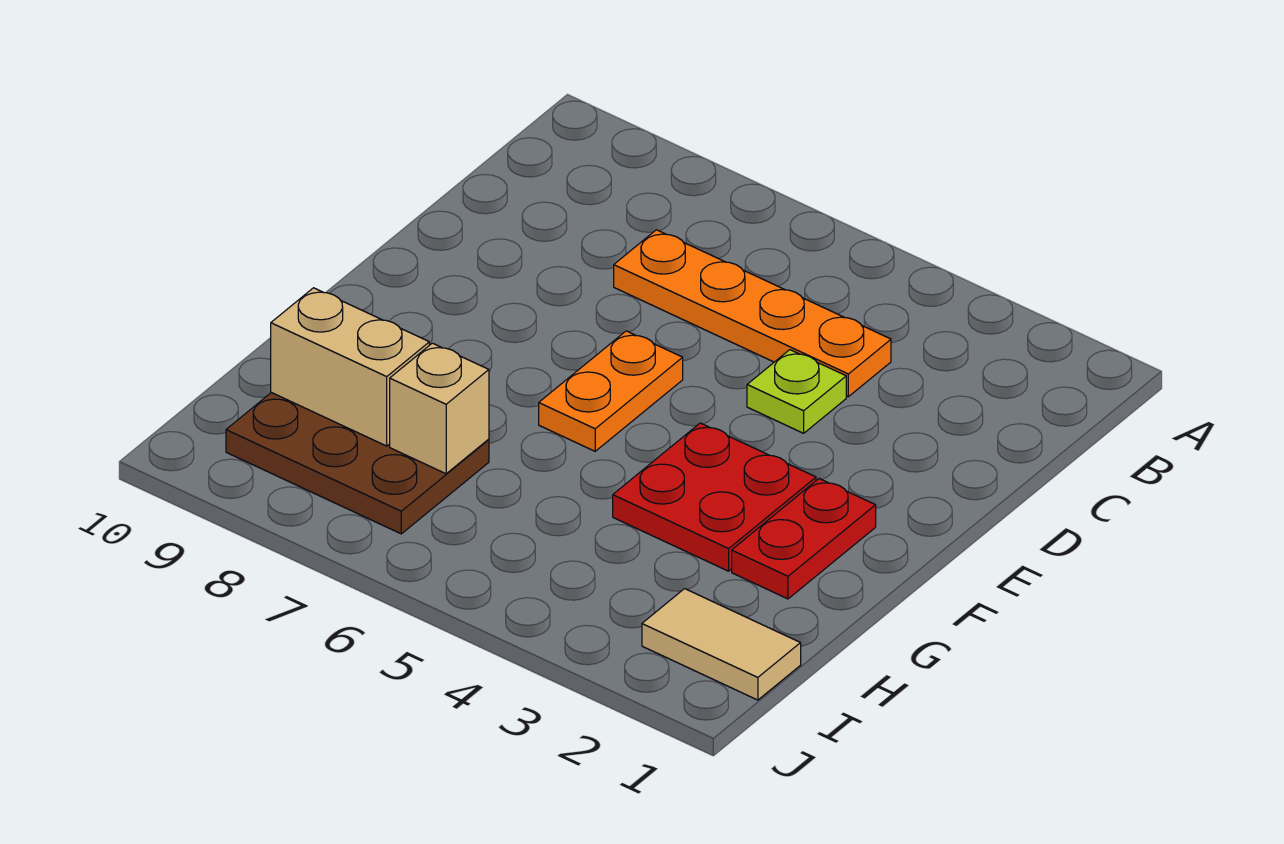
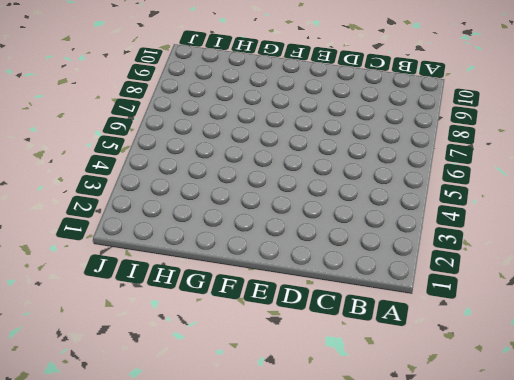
none -> orange plate C4:C7 level 1
none -> lime plate D4 level 1

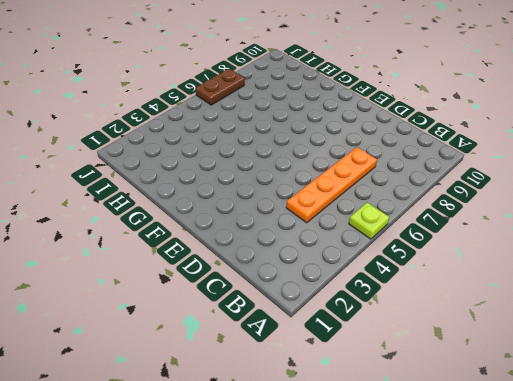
lime plate A5 level 1 -> lime plate D4 level 1
brown plate J6:J7 level 1 -> none
none -> orange plate E6:F6 level 1
none -> red plate F2:G2 level 1

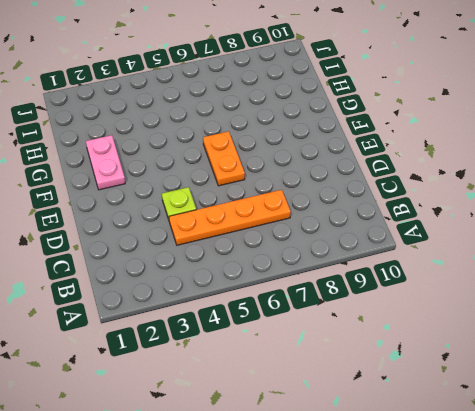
pink plate F2:G2 level 1 -> red plate F2:G2 level 1
none -> red plate F3:G4 level 1
none -> brown plate H7:I9 level 1

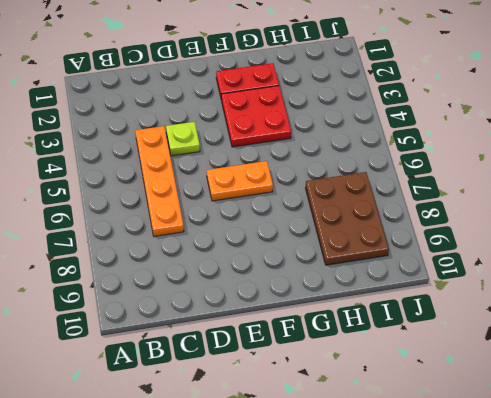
none -> tan tile I1:I2 level 1
none -> tan brick H7 level 2

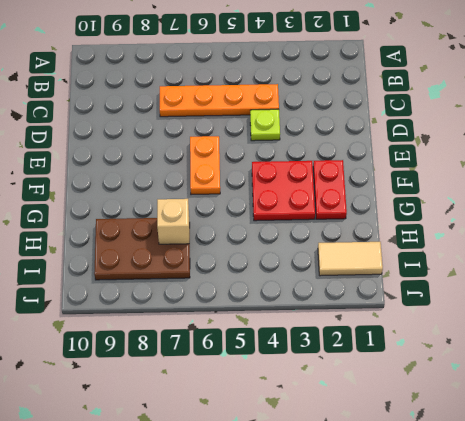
none -> tan brick H8:H9 level 2

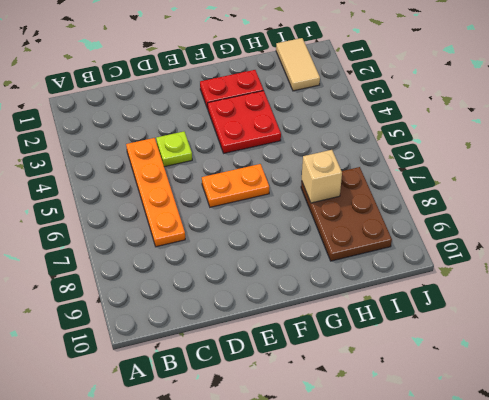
none -> tan brick H8:H9 level 2

